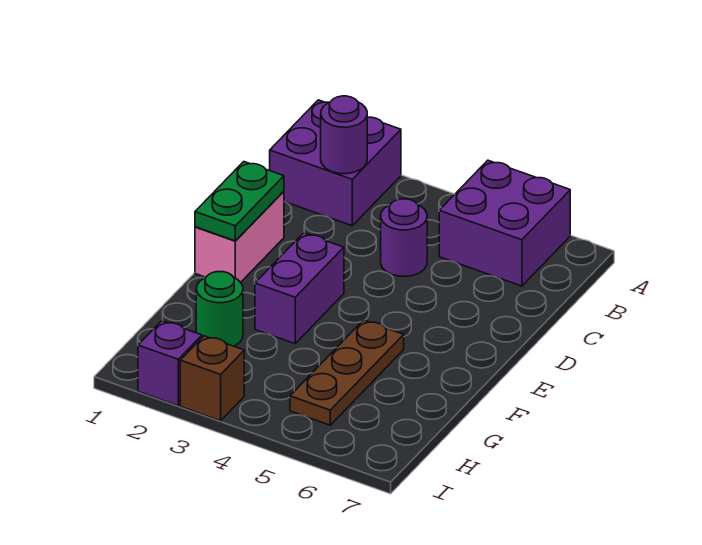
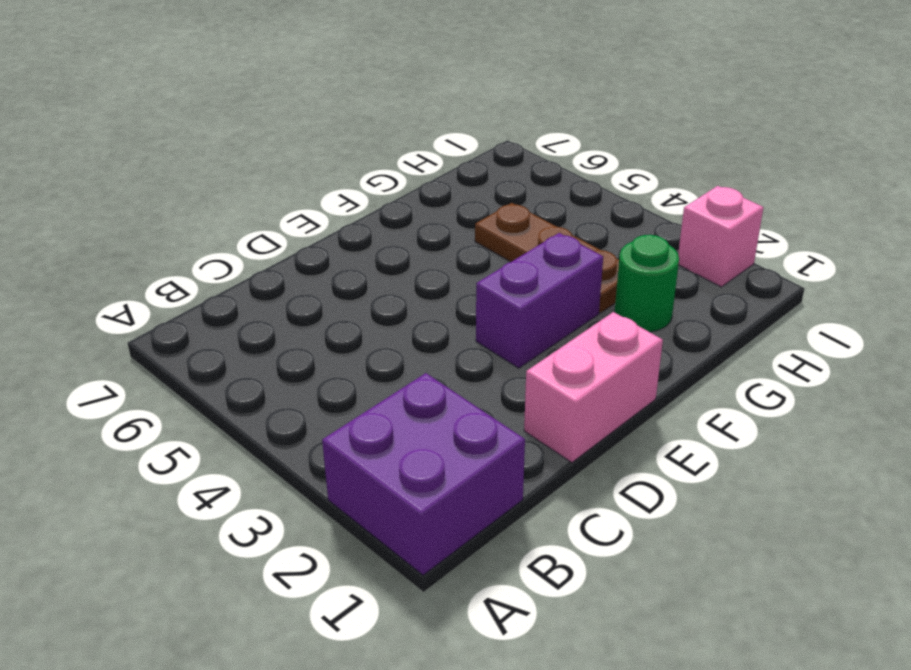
brown plate G3:G5 level 1 -> brown plate F5:H5 level 1
pink brick I2 level 1 -> purple brick I2 level 1
none -> purple brick A5:B6 level 1
none -> purple round brick C4 level 1

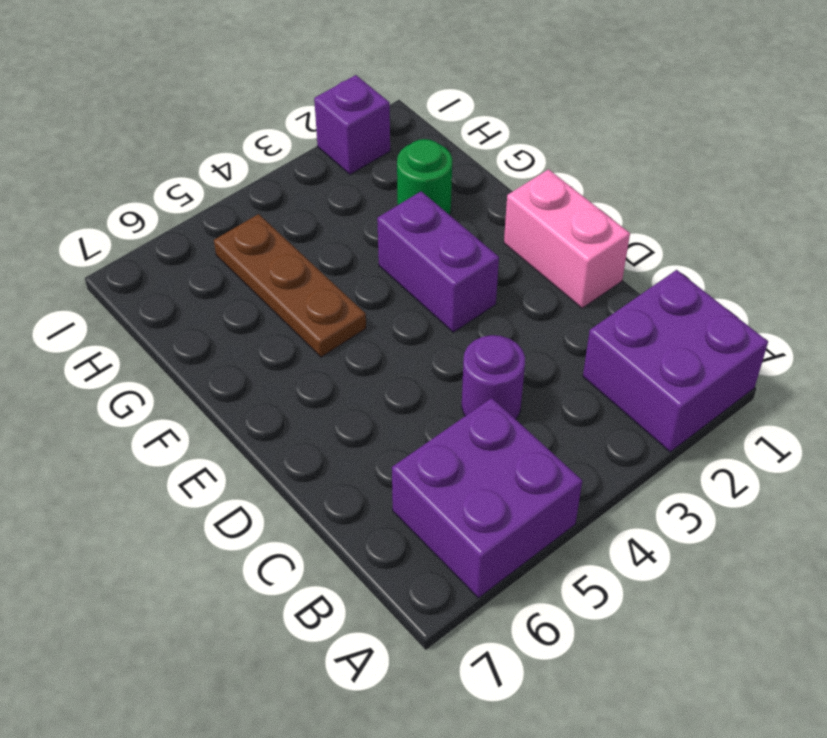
none -> brown brick I3 level 1
none -> purple round brick B2 level 2

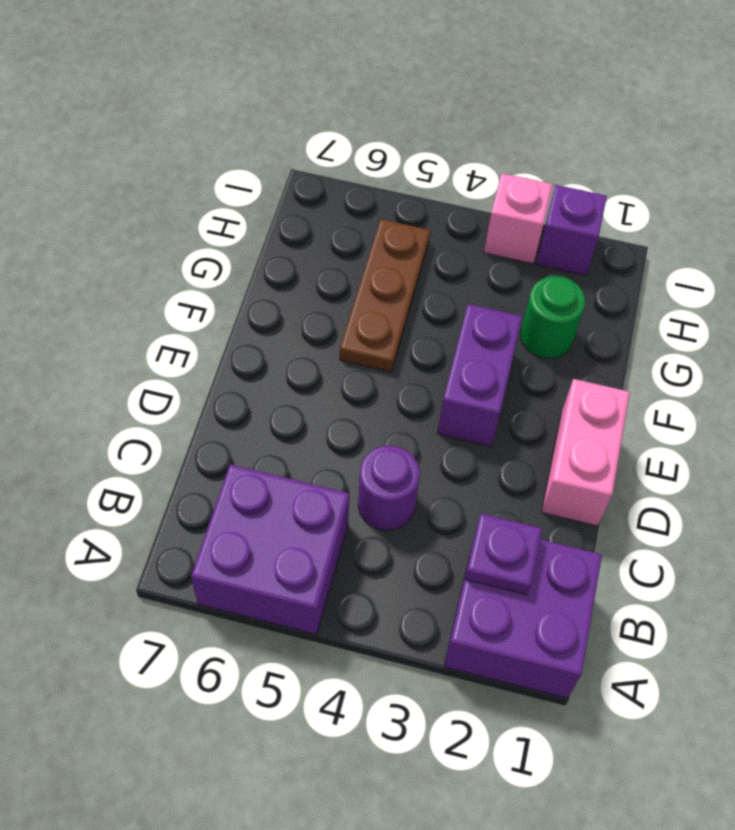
purple plate B2 level 2 -> purple round brick B2 level 2
pink brick I3 level 1 -> brown brick I3 level 1
none -> green plate D1:E1 level 2

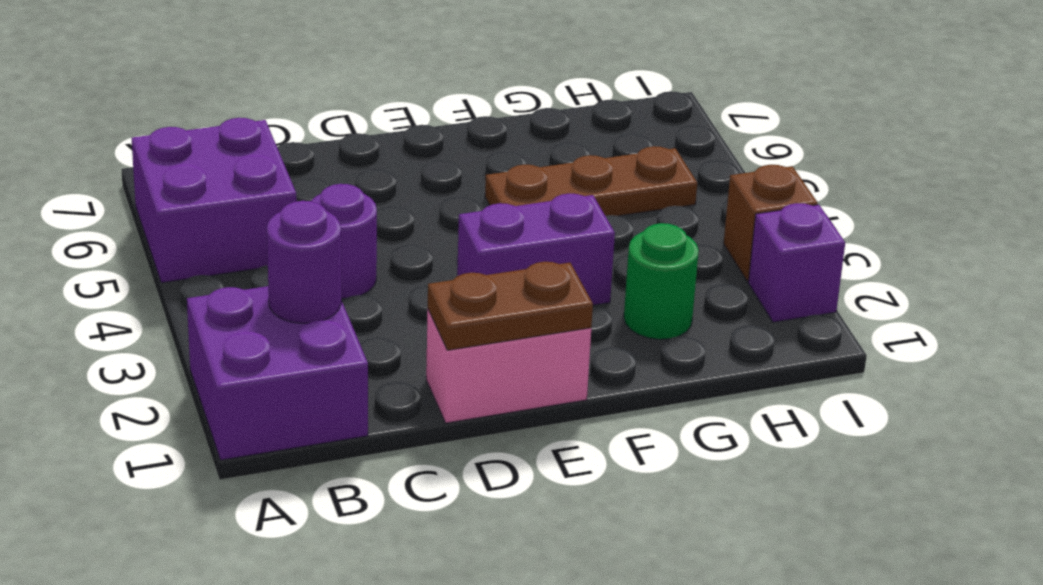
brown plate D1:E1 level 2 -> green plate D1:E1 level 2

